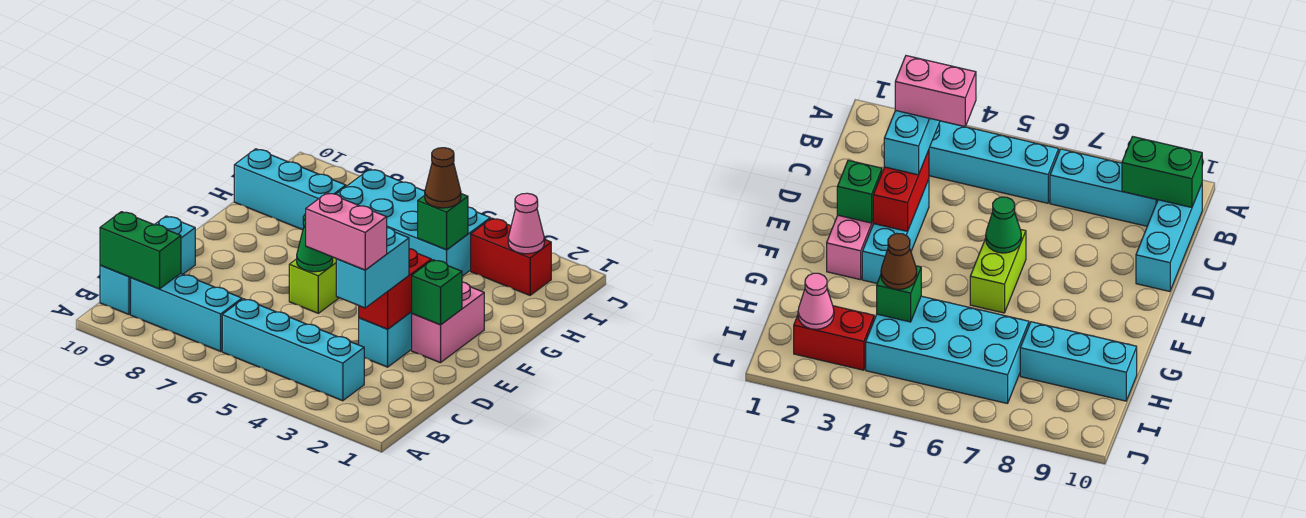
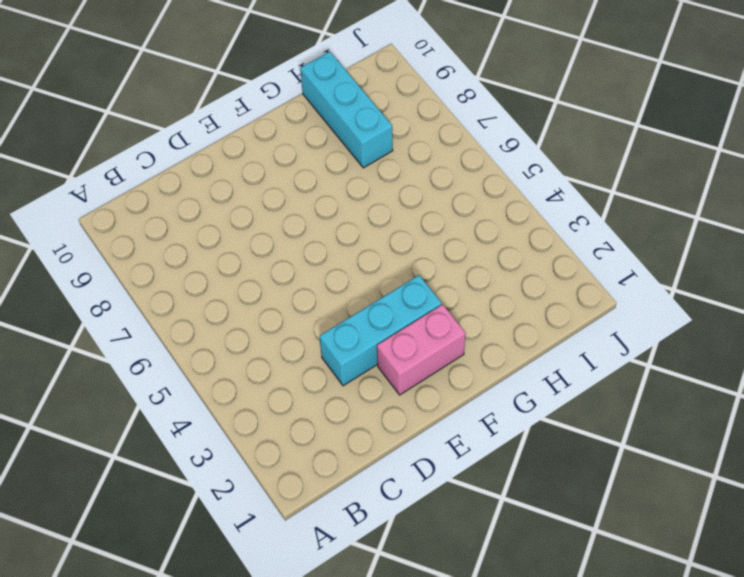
none -> cyan brick B3:B6 level 1
none -> cyan brick B7:B9 level 1
none -> cyan brick B10:D10 level 1

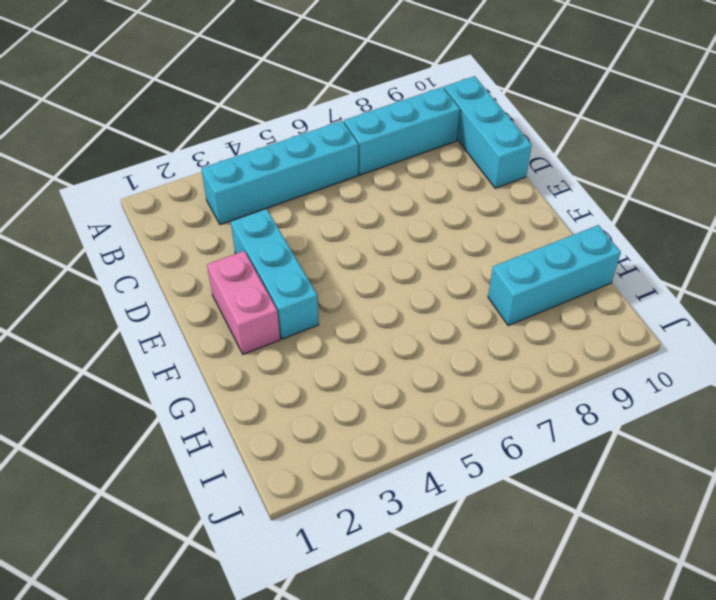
none -> lime brick E6:F6 level 1
none -> cyan brick H4:I7 level 1
none -> red brick I2:I3 level 1

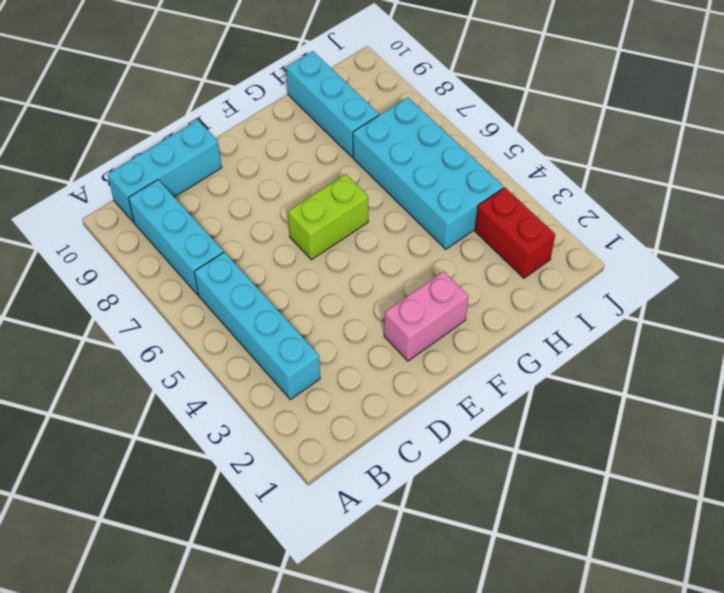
none -> cyan brick D3:F3 level 1
none -> green brick B9:B10 level 2
none -> red brick D3:E3 level 2

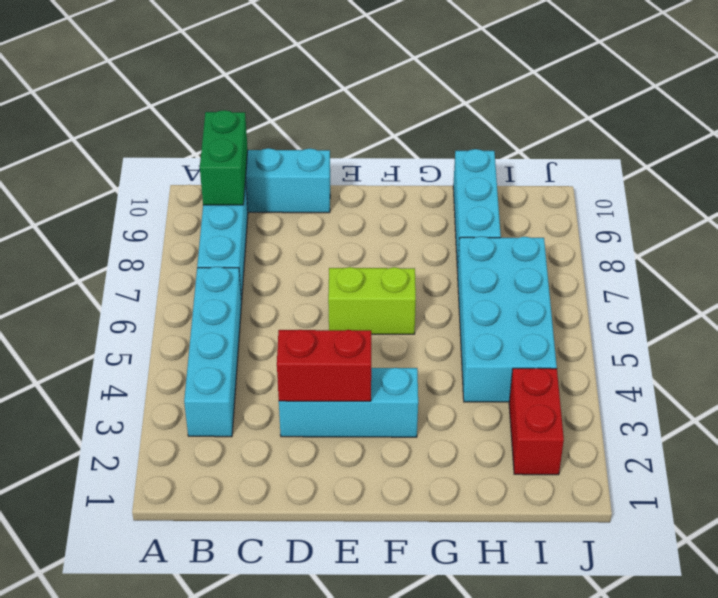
none -> pink brick E2:F2 level 1
none -> green brick E2 level 2
none -> green cone E6 level 2

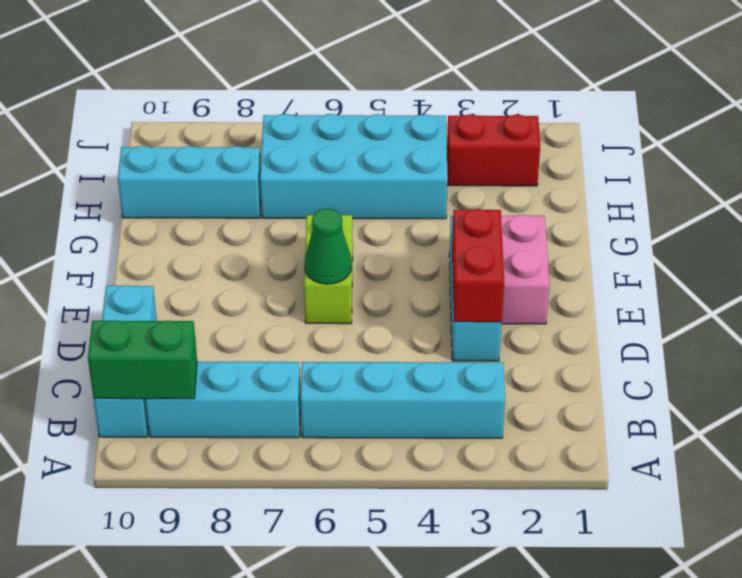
none -> green brick E2 level 2
none -> green brick H4 level 2
none -> pink cone I2 level 2

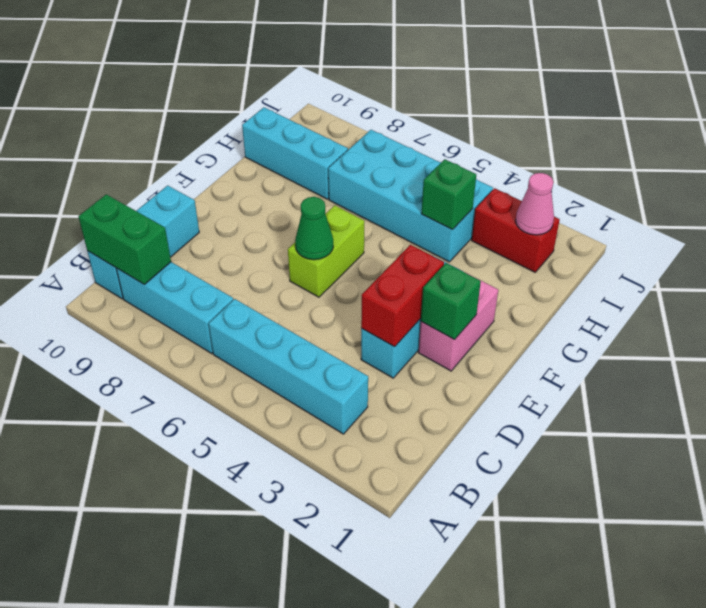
none -> cyan brick C3:D3 level 3
none -> brown cone H4 level 3
none -> pink brick C3:C4 level 4

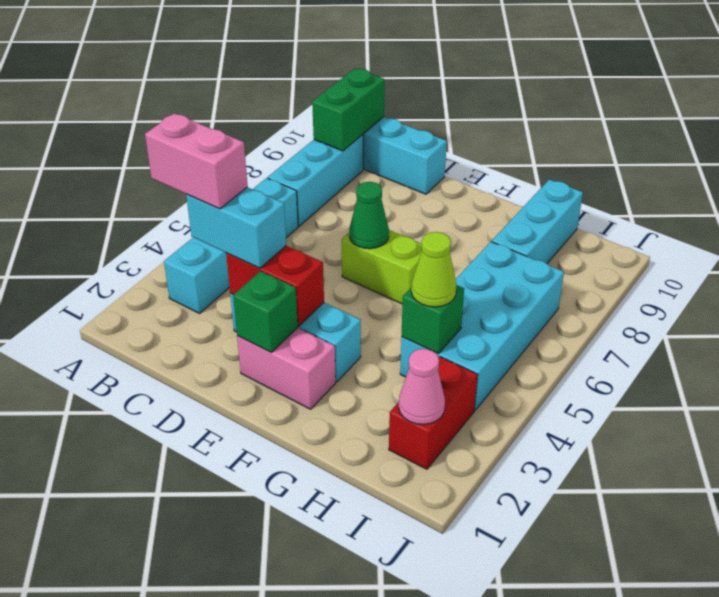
pink brick B3:C3 level 4 -> pink brick C3:C4 level 4
lime cone H4 level 3 -> brown cone H4 level 3

